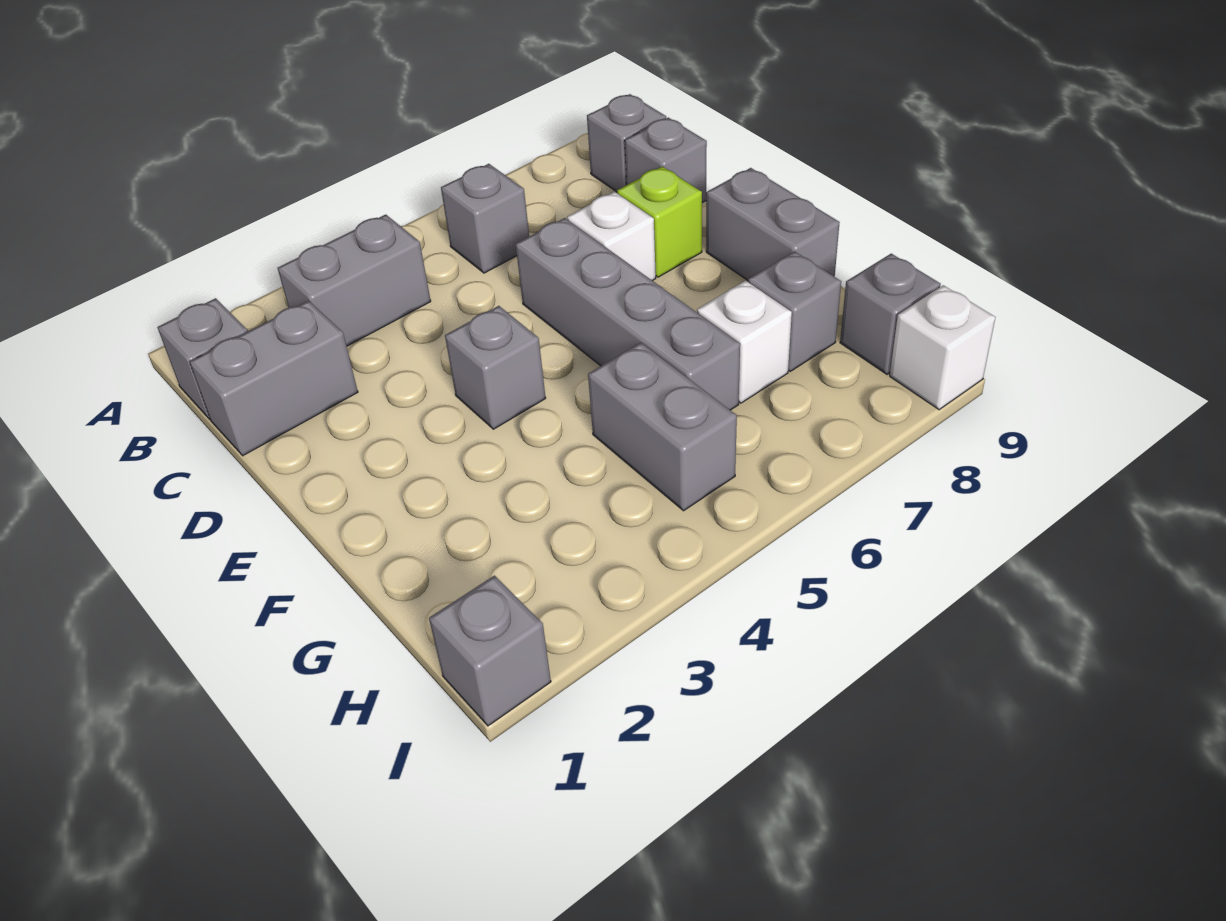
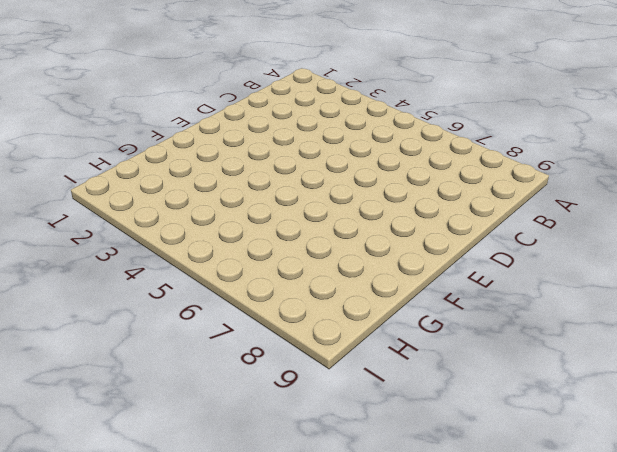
none -> grey brick B1 level 1
none -> grey brick B3:B4 level 1
none -> grey brick B6 level 1

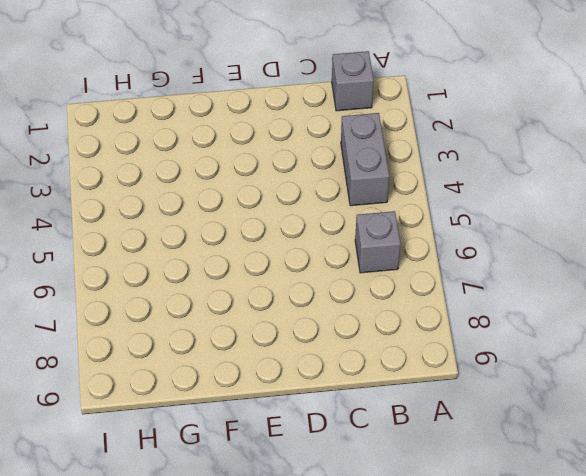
none -> grey brick B9 level 1
none -> grey brick C1:C2 level 1
none -> grey brick C9 level 1

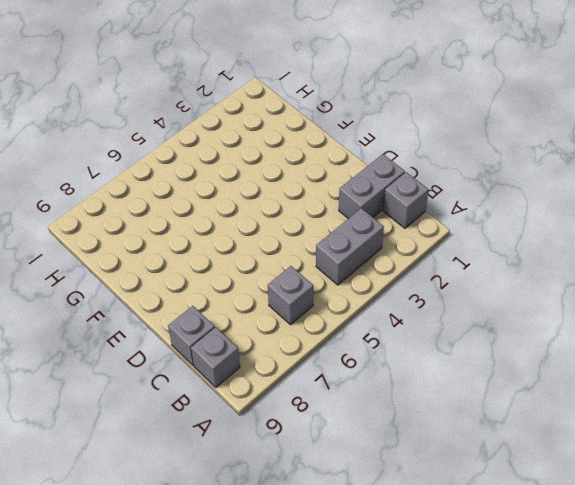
none -> grey brick D6:G6 level 1
none -> white brick D7 level 1
none -> lime brick D8 level 1

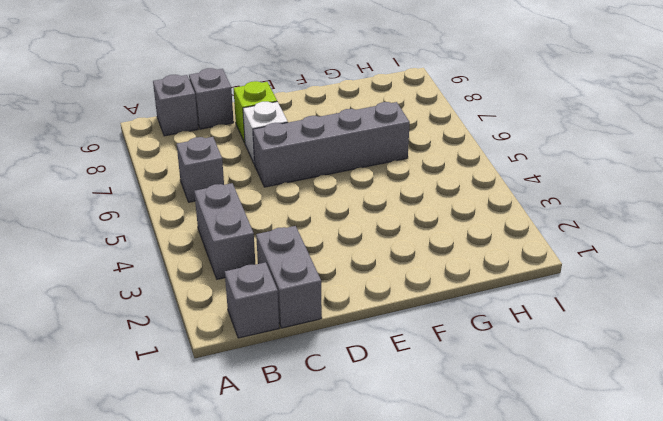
none -> grey brick E4 level 1
none -> grey brick E9:F9 level 1
none -> grey brick G5:H5 level 1

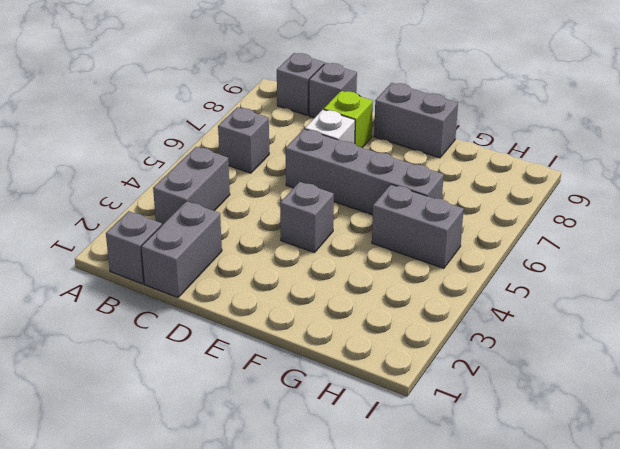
none -> white brick G7 level 1
none -> grey brick G8 level 1
none -> grey brick H9 level 1

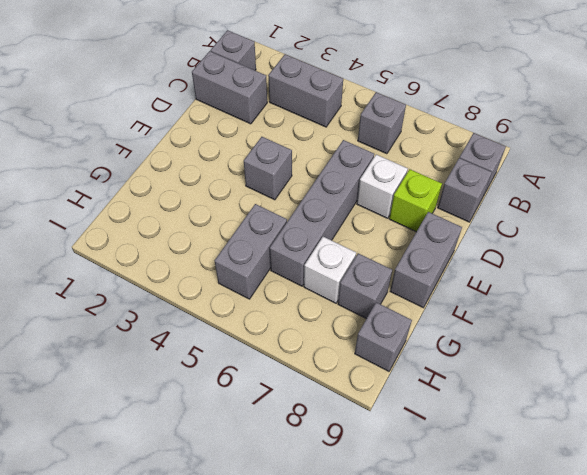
none -> grey brick I1 level 1
none -> white brick I9 level 1

